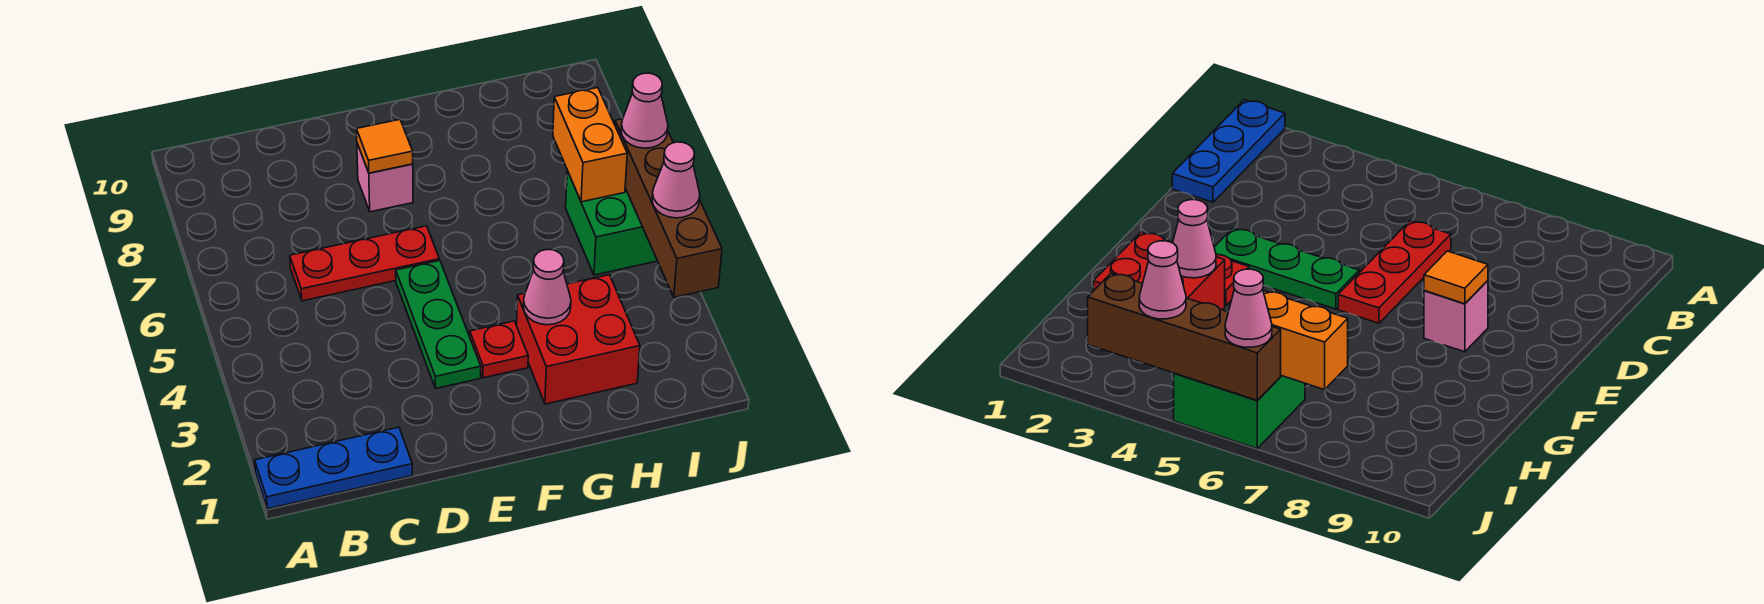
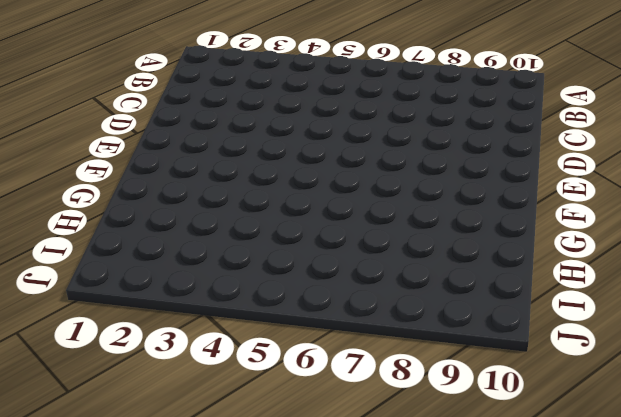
none -> blue plate A1:C1 level 1
none -> red plate C6:E6 level 1
none -> green plate E3:E5 level 1

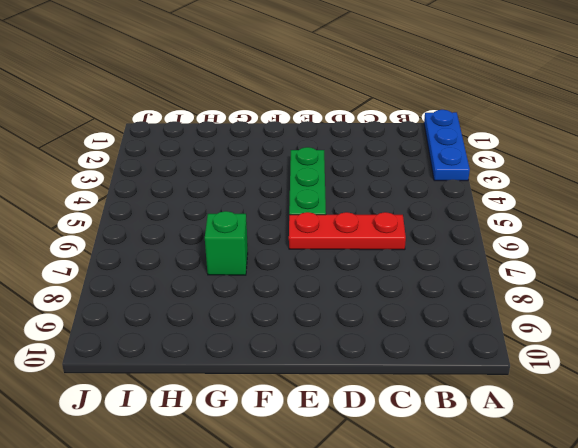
blue plate A1:A3 level 1 -> blue plate A1:C1 level 1
green brick G7 level 1 -> none
none -> pink brick E8 level 1
none -> red plate F3 level 1
none -> red brick G2:H3 level 1

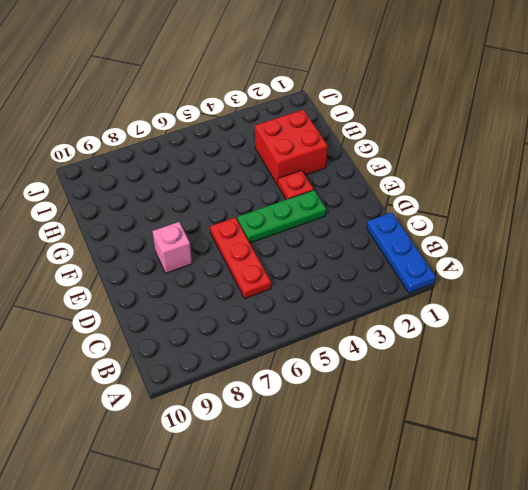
none -> green brick I5:J6 level 1
none -> orange tile E8 level 2
none -> pink cone G3 level 2

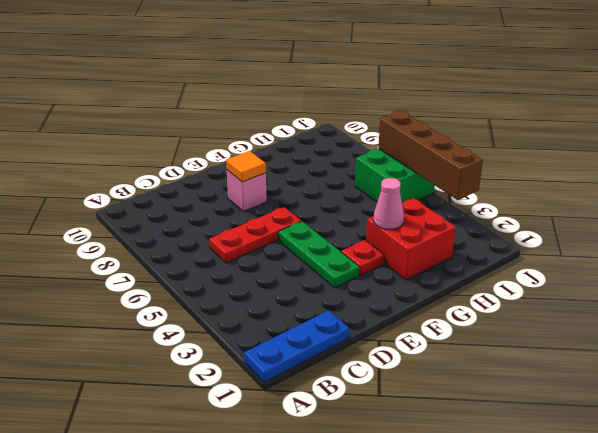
none -> orange brick I6:I7 level 2
none -> pink cone J4 level 3
none -> pink cone J6 level 3

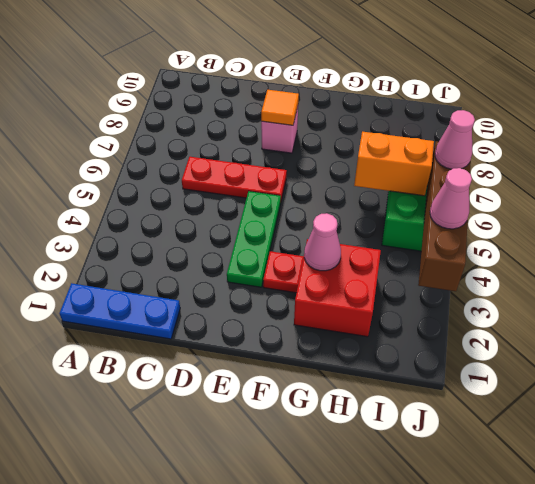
orange brick H6:I6 level 2 -> orange brick I6:I7 level 2

